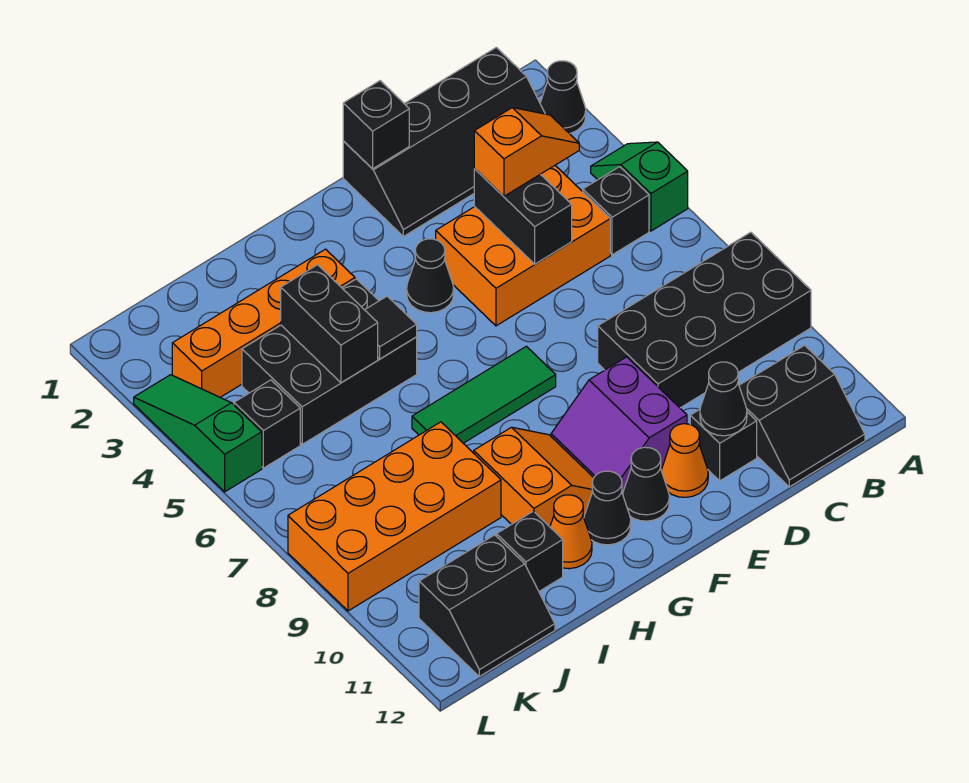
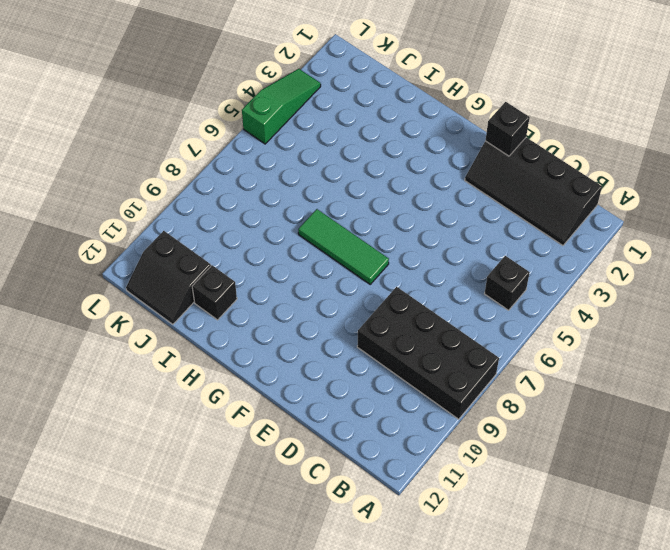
none -> black cone A2 level 1
none -> green slope A4:A5 level 1 top 5
none -> black slope B11:C12 level 1 top 11

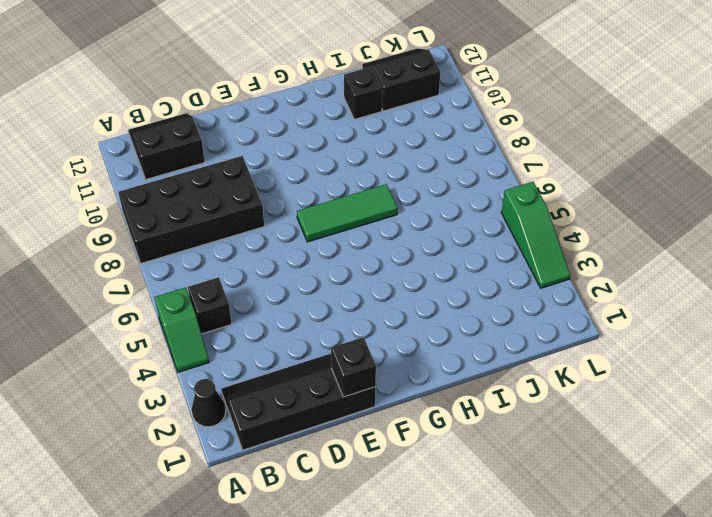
none -> orange brick C4:E5 level 1
none -> black brick D11 level 1
none -> purple slope E9:F10 level 1 top E

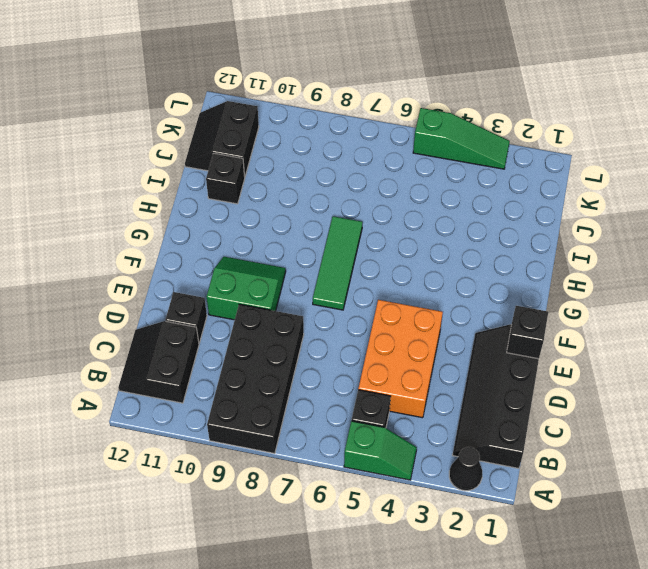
green slope E9:F10 level 1 top E -> purple slope E9:F10 level 1 top E
none -> orange cone E11 level 1
none -> black cone F4 level 1
none -> black cone F11 level 1

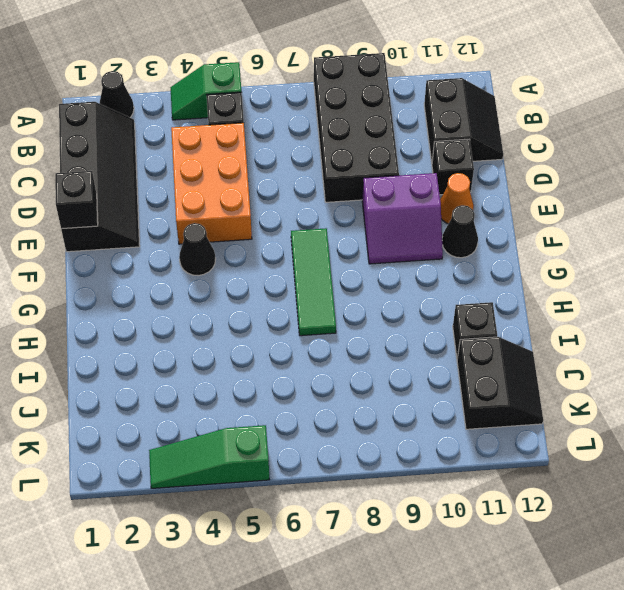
none -> orange slope G9:H10 level 1 top H
none -> black cone G11 level 1
none -> orange brick H3:K3 level 1

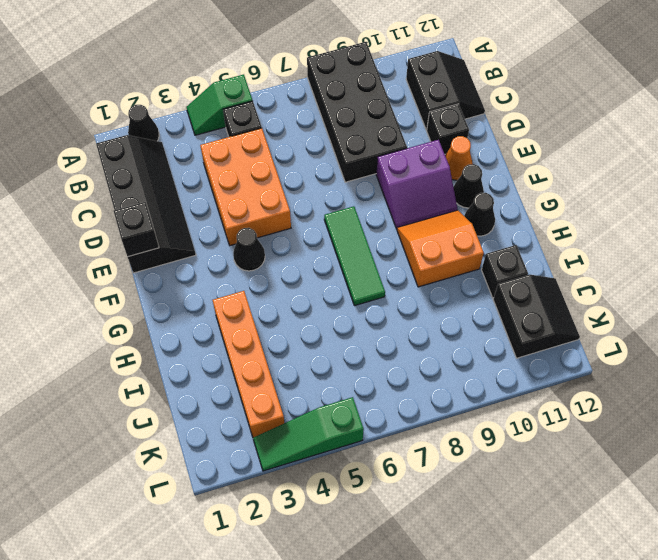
none -> black brick H4:J5 level 1
none -> orange cone H11 level 1
none -> orange brick I8:L9 level 1

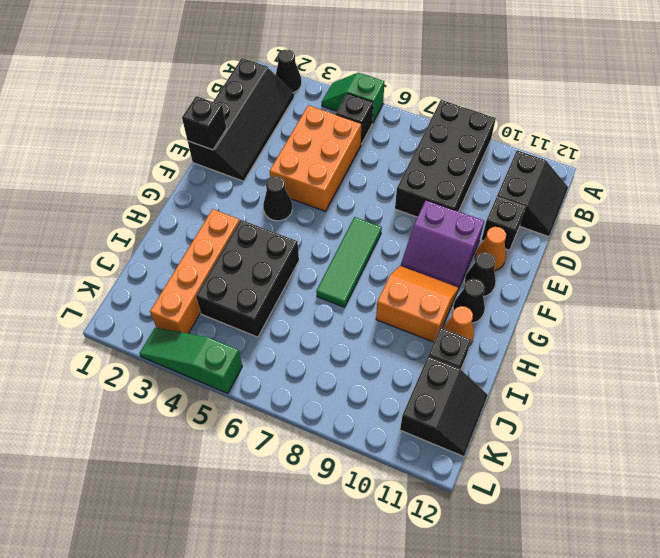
none -> orange brick I8:L9 level 1
none -> black brick K5 level 1
none -> black brick D4:D5 level 2

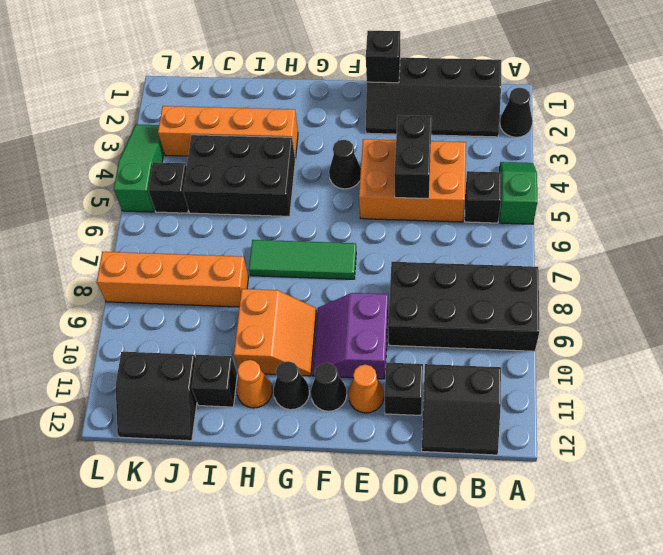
orange brick I8:L8 level 1 -> orange brick I8:L9 level 1
none -> black cone D11 level 2
none -> black tile H5 level 2
none -> black brick I4:I5 level 2

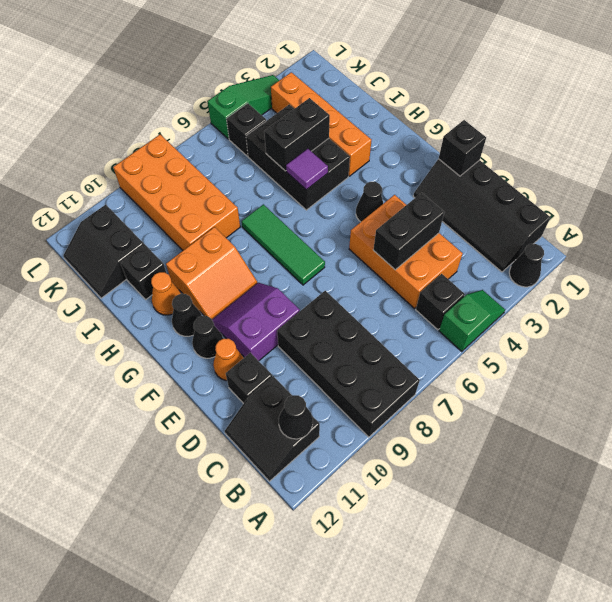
black cone B11 level 2 -> black cone D11 level 2
purple tile H5 level 2 -> black tile H5 level 2
none -> orange slope C4:D4 level 3 top D

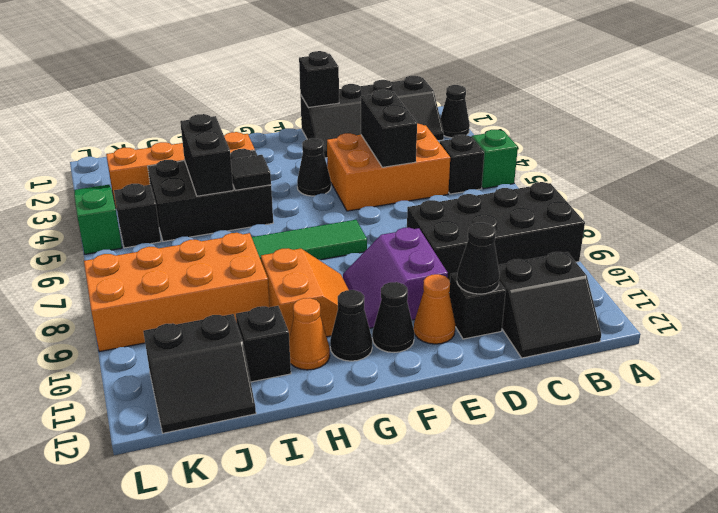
none -> orange slope C4:D4 level 3 top D

